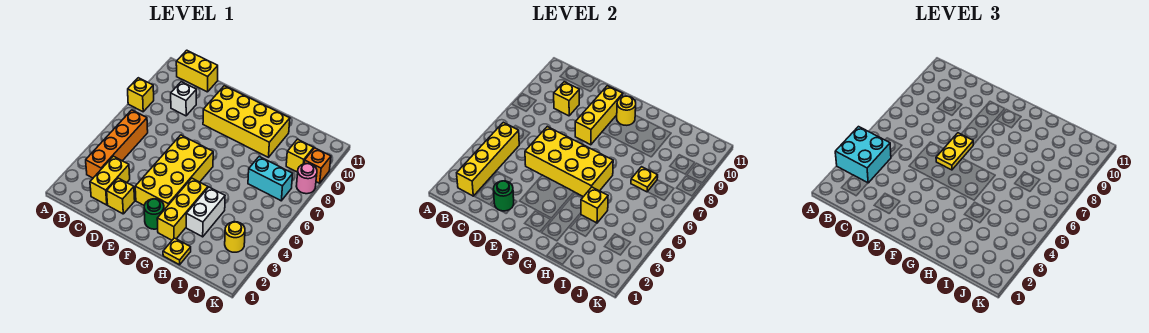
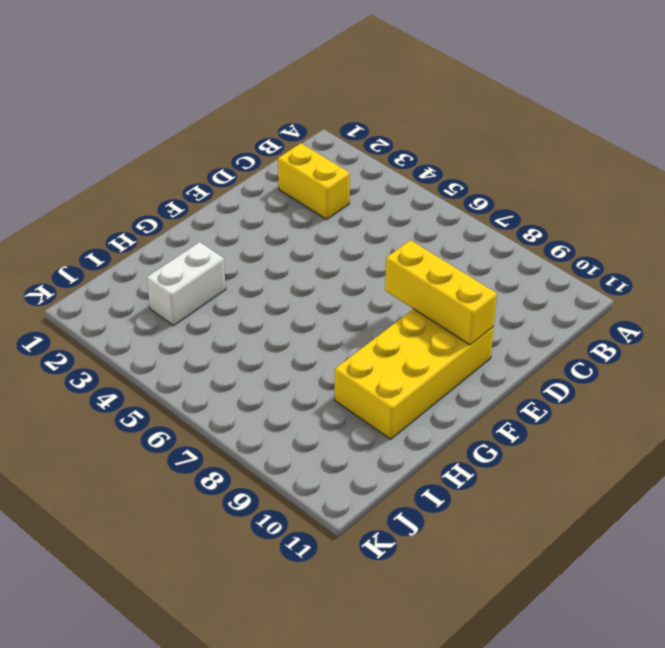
white brick H3:I3 level 1 -> white brick H3:H4 level 1
none -> yellow brick A8 level 1
none -> orange brick B3:B6 level 1
none -> yellow brick B11:C11 level 1

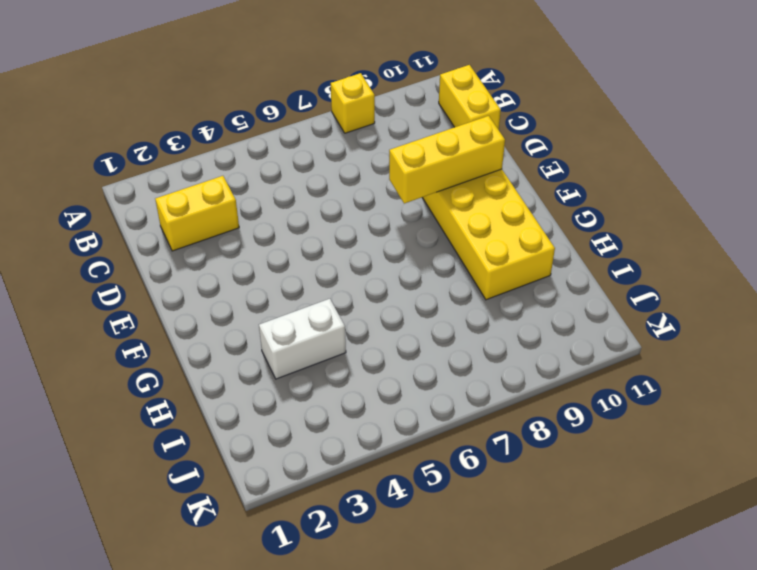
none -> orange brick B3:B6 level 1
none -> white brick C9 level 1
none -> yellow brick D2 level 1

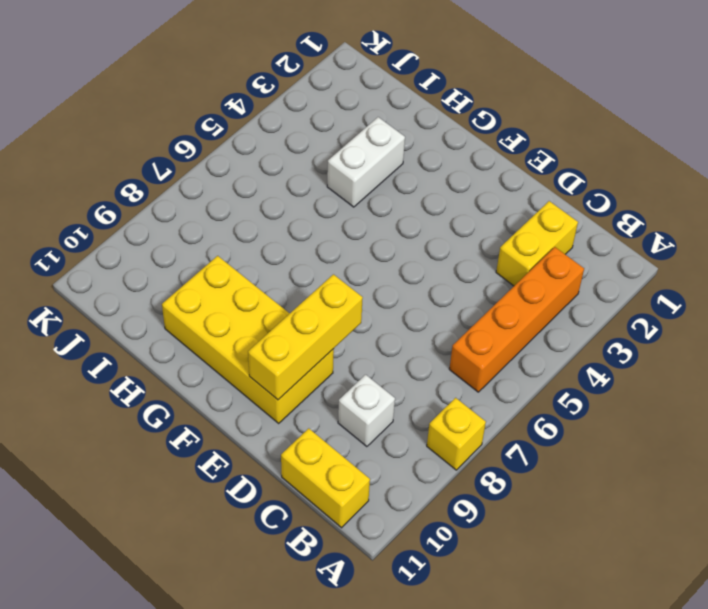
none -> yellow brick D2 level 1
none -> yellow brick E3:F6 level 1
none -> green round brick F2 level 1

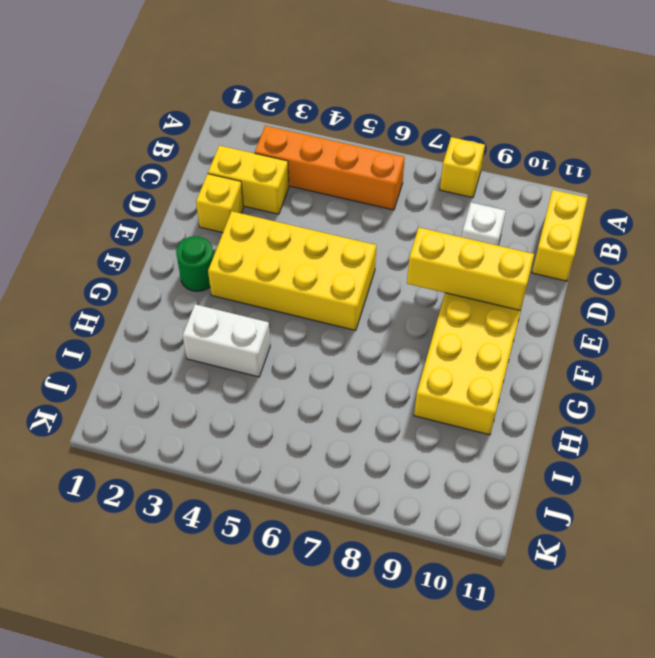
none -> yellow brick G2:G4 level 1
none -> yellow plate H1 level 1
none -> cyan brick I7:J7 level 1

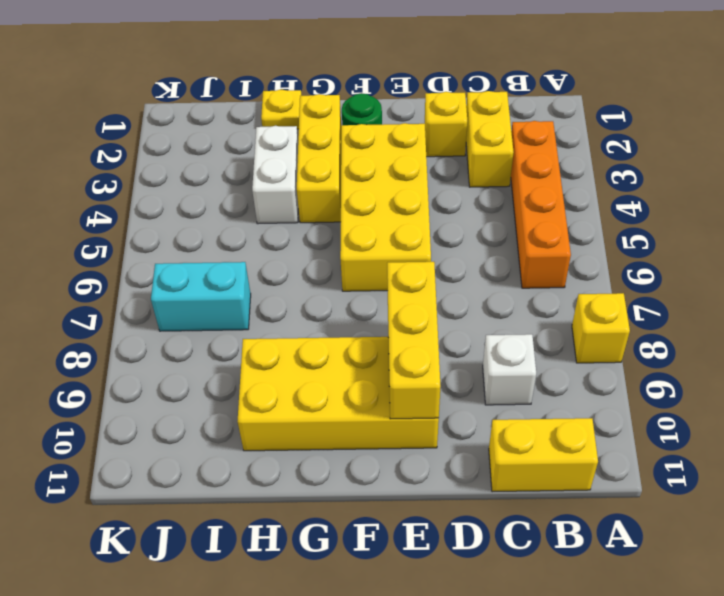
none -> yellow round brick J3 level 1
none -> yellow brick J9 level 1
none -> pink round brick K8 level 1

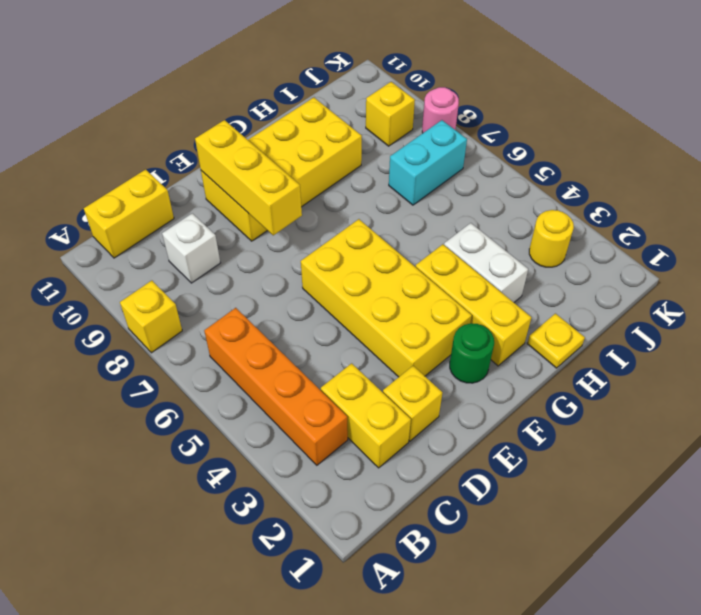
none -> orange brick K9 level 1
none -> yellow brick B2:B5 level 2
none -> yellow brick C9 level 2

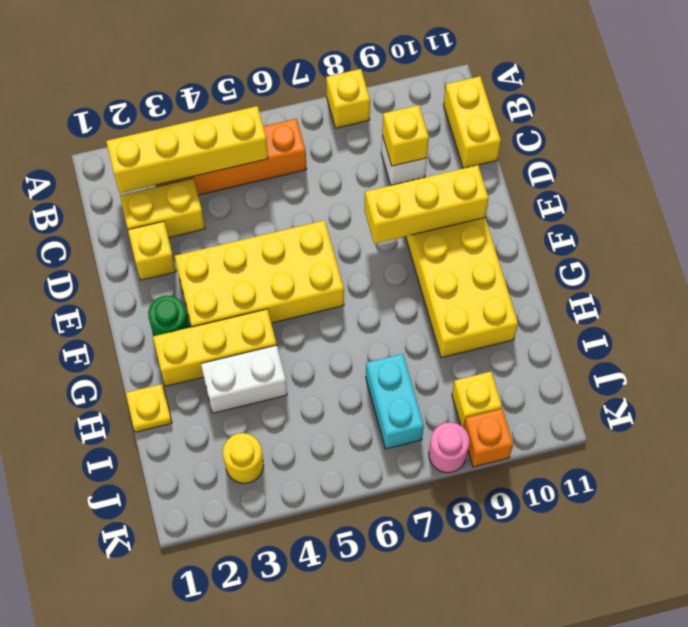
none -> green round brick D2 level 2
none -> yellow brick D5:G6 level 2
none -> yellow round brick F10 level 2

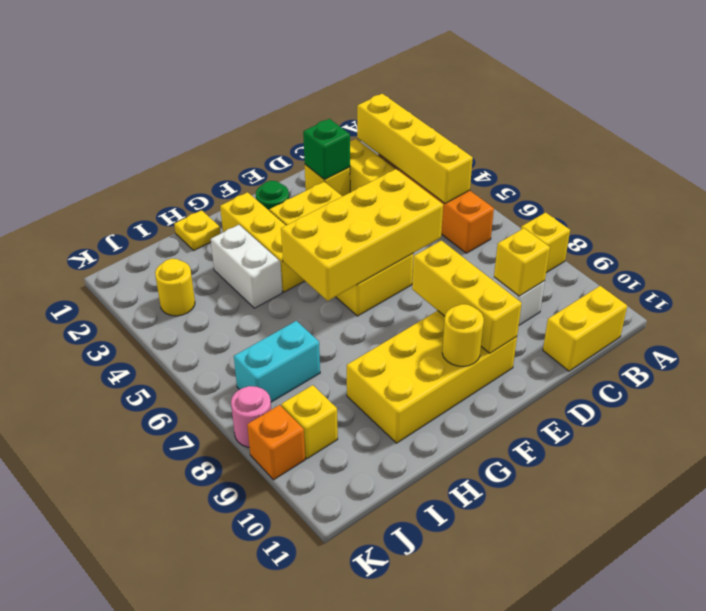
green brick D2 level 2 -> green round brick D2 level 2
none -> yellow brick H4 level 2
none -> yellow plate I7 level 2
none -> cyan brick A3:B4 level 3

